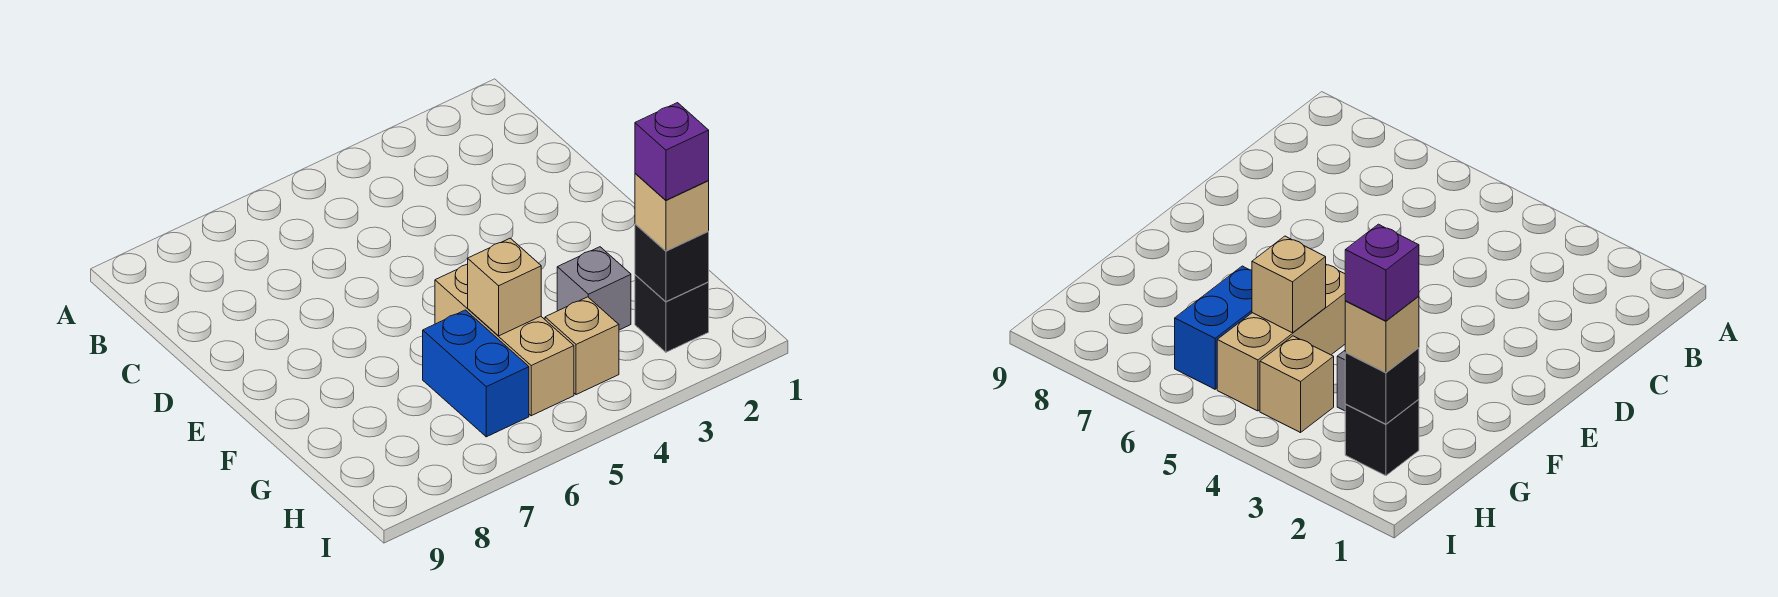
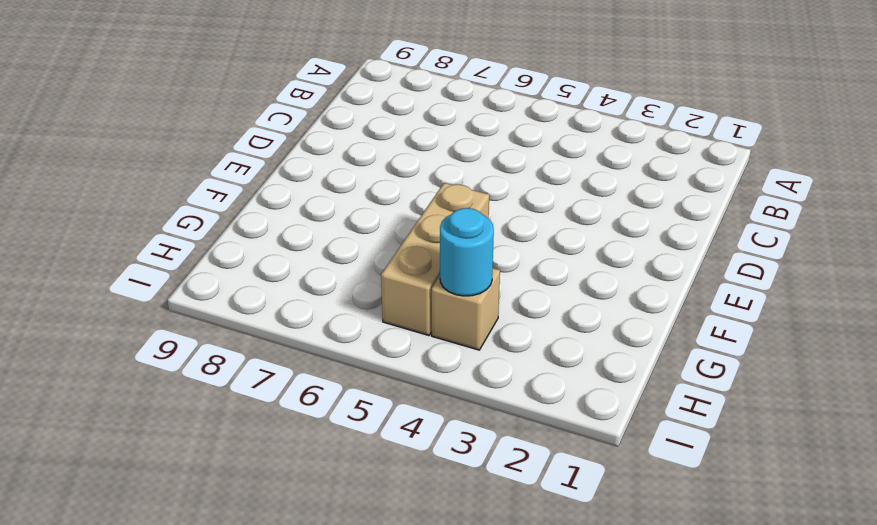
cyan round brick H4 level 2 -> none
none -> grey brick G3 level 1
none -> blue brick G6:H6 level 1

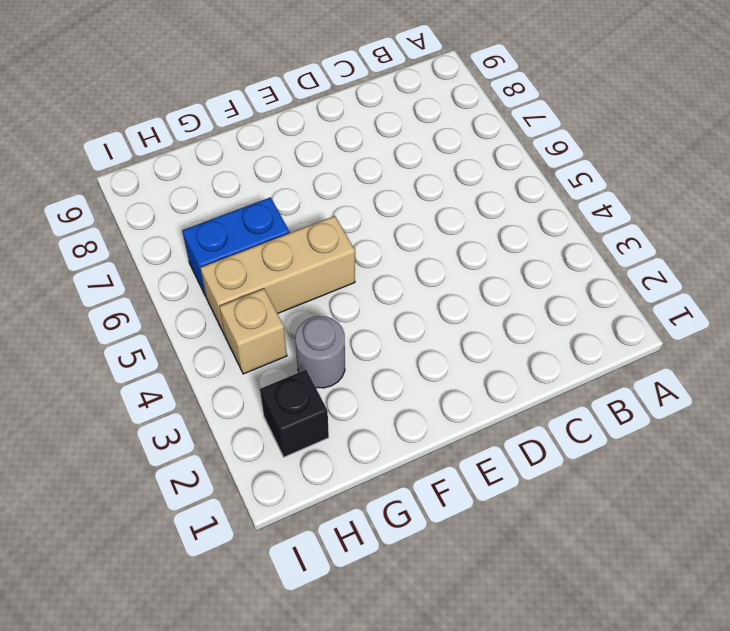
grey round brick G3 level 1 -> grey brick G3 level 1
none -> tan brick G5 level 2
none -> black brick H2 level 2

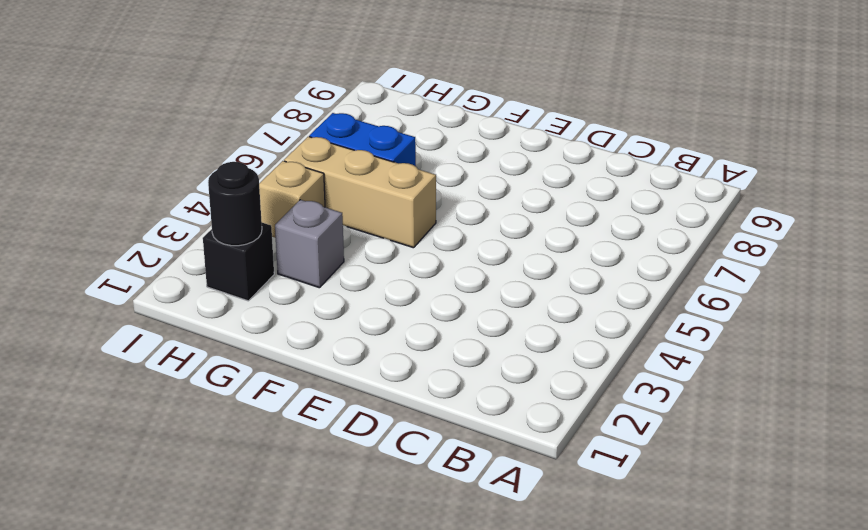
black round brick H2 level 2 -> black brick H2 level 2
none -> tan brick G5 level 2
none -> tan brick H2 level 3

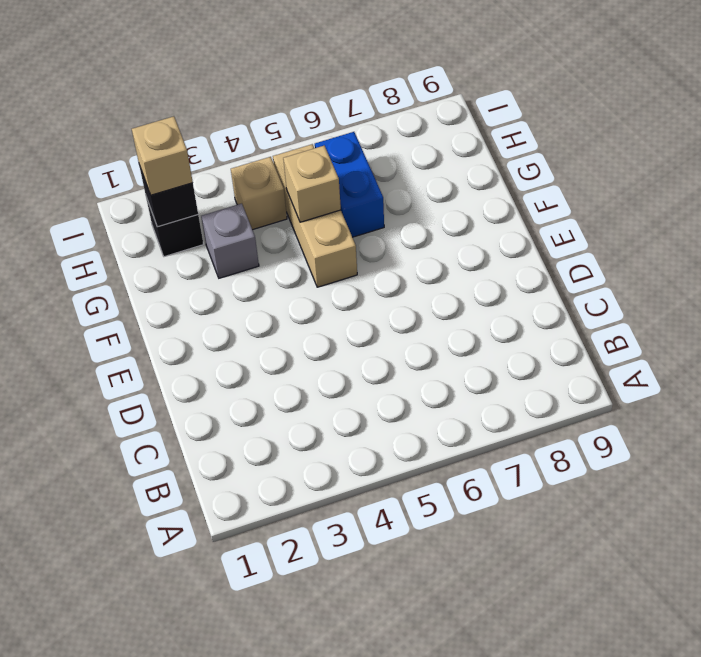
none -> purple brick H2 level 4

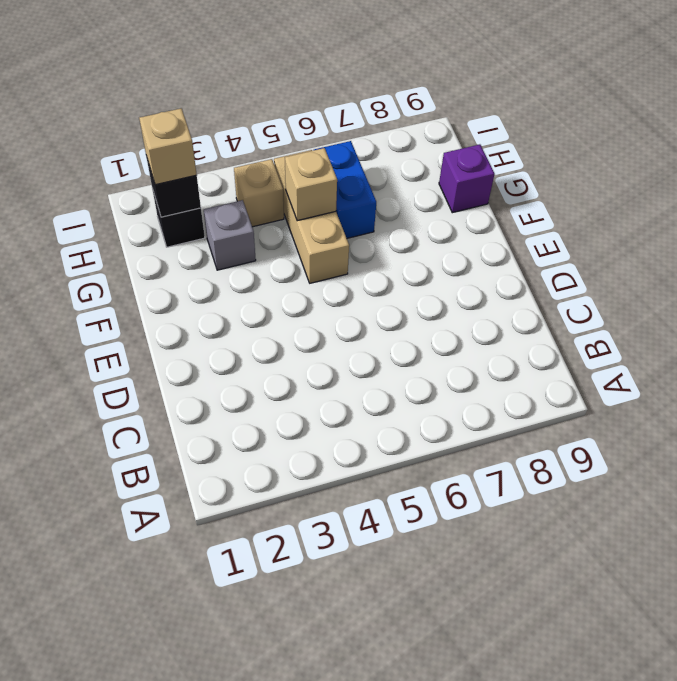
purple brick G9 level 1 -> purple brick H2 level 4

